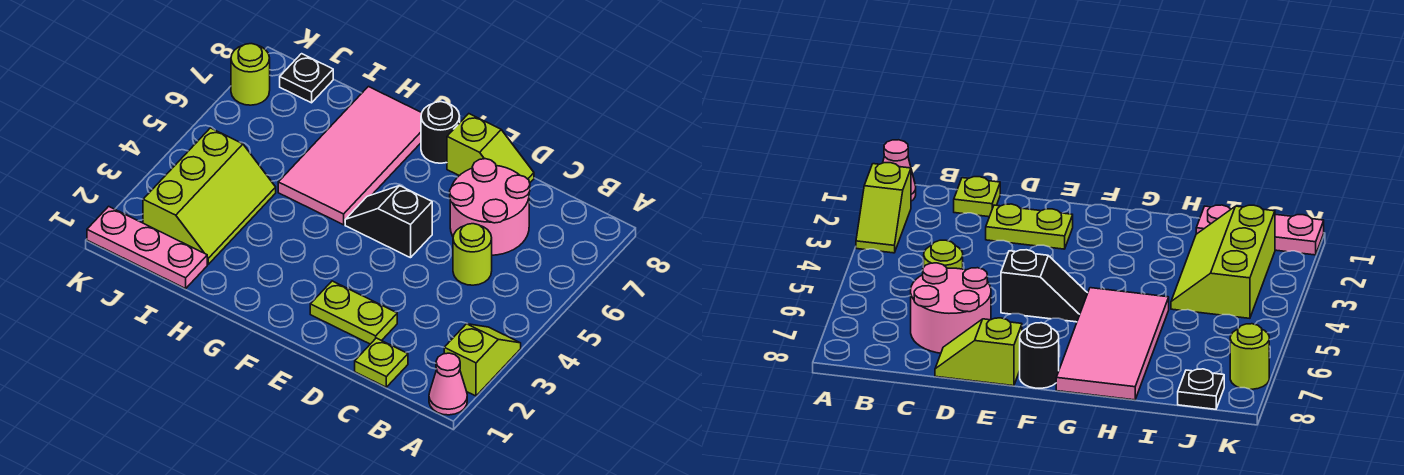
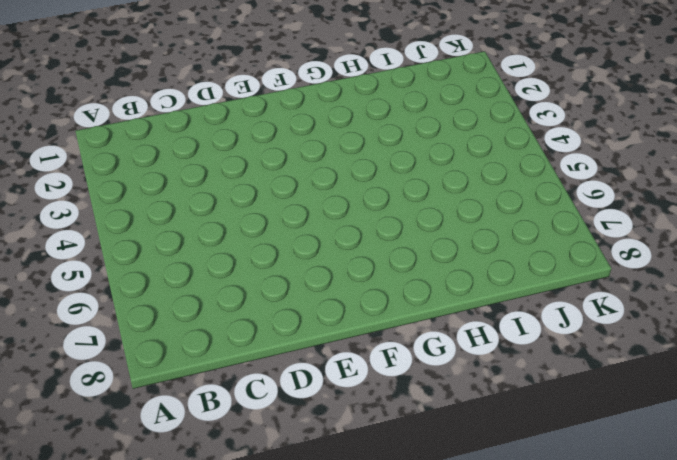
none -> pink cone A1 level 1
none -> lime slope A2:A3 level 1 top 2
none -> lime plate C1 level 1

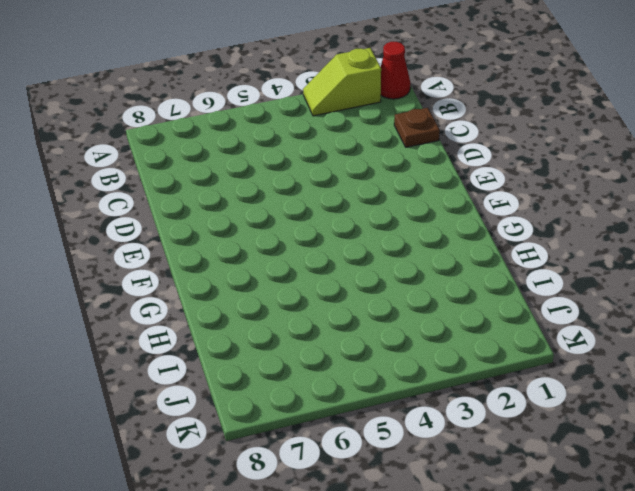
red cone A1 level 1 -> pink cone A1 level 1
brown plate C1 level 1 -> lime plate C1 level 1
none -> lime round brick C5 level 1
none -> pink round brick C6:D7 level 1
none -> lime plate D2:E2 level 1

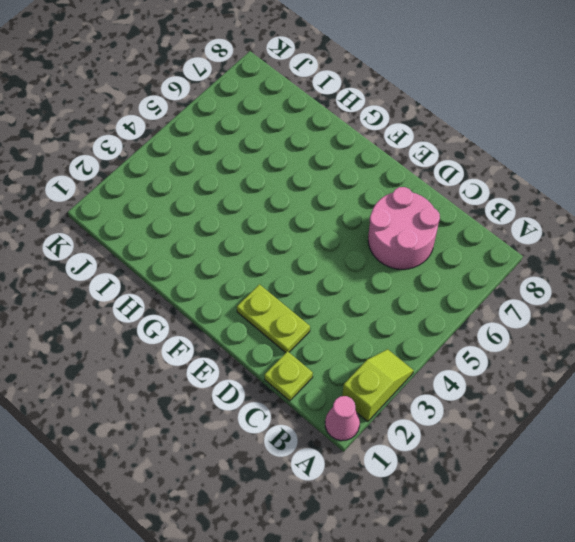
none -> lime round brick C5 level 1
none -> lime slope D8:E8 level 1 top E
none -> black slope E5:F5 level 1 top E

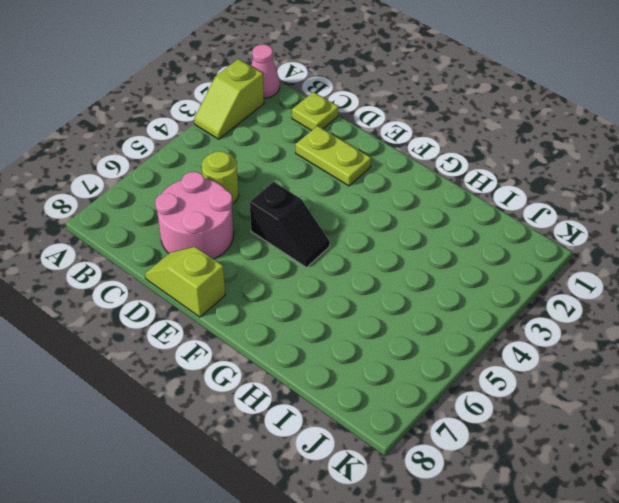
none -> black round brick F8 level 1
none -> pink tile G5:H8 level 1
none -> pink plate I1:K1 level 1

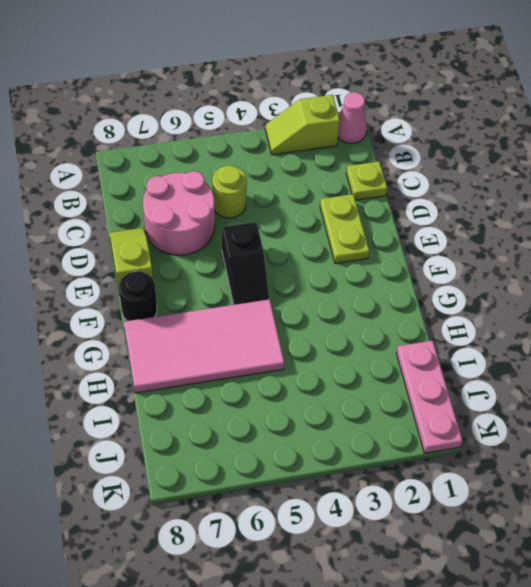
none -> lime slope I2:J4 level 1 top J
none -> black plate J8 level 1
none -> lime round brick K7 level 1

